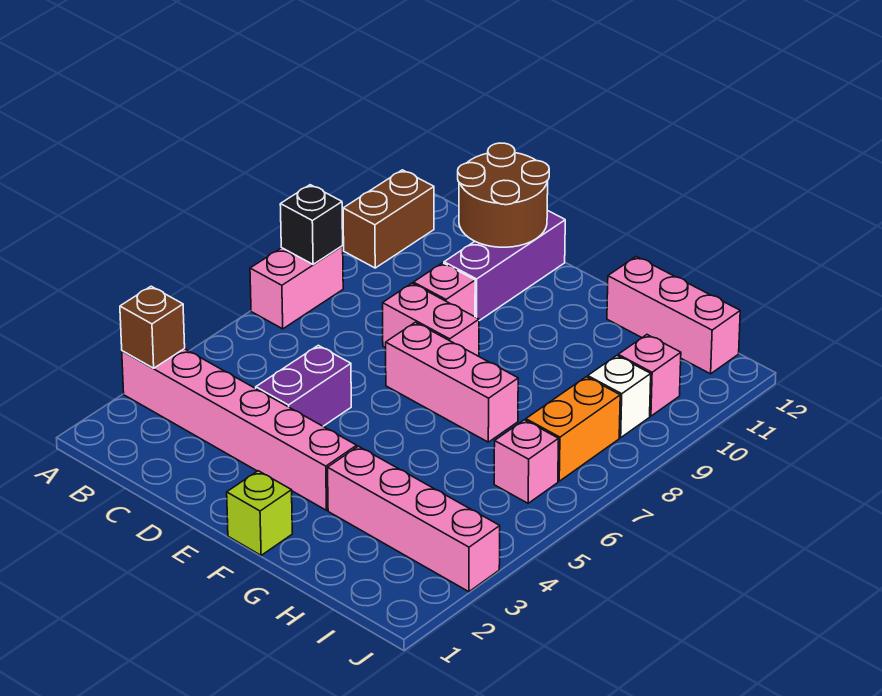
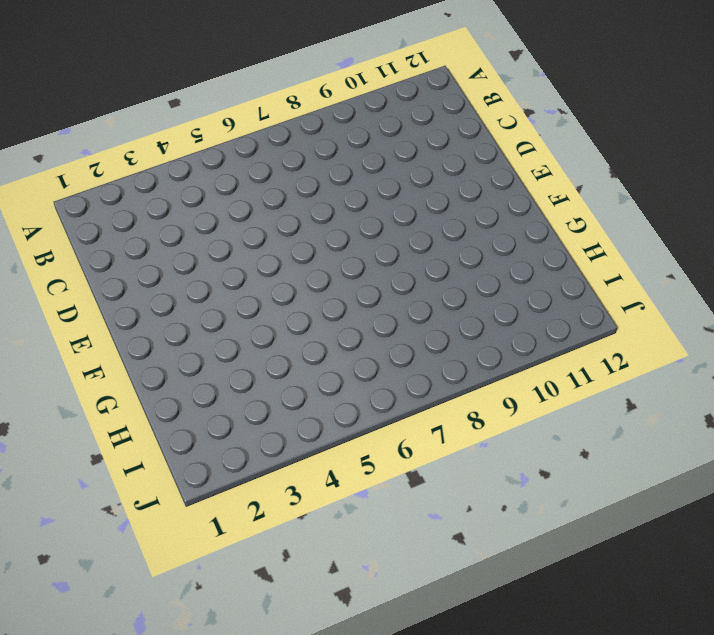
none -> pink brick A3:F3 level 1
none -> pink brick A7:A8 level 1
none -> brown brick A10:A11 level 1

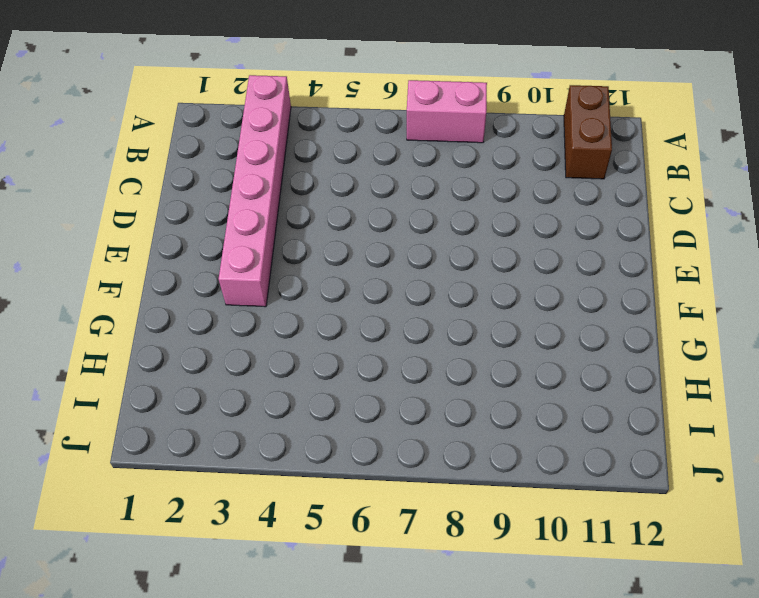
brown brick A11:B11 level 1 -> brown brick A10:A11 level 1
none -> purple brick D4:D5 level 1
none -> pink brick D8:E8 level 1
none -> pink brick D9 level 1

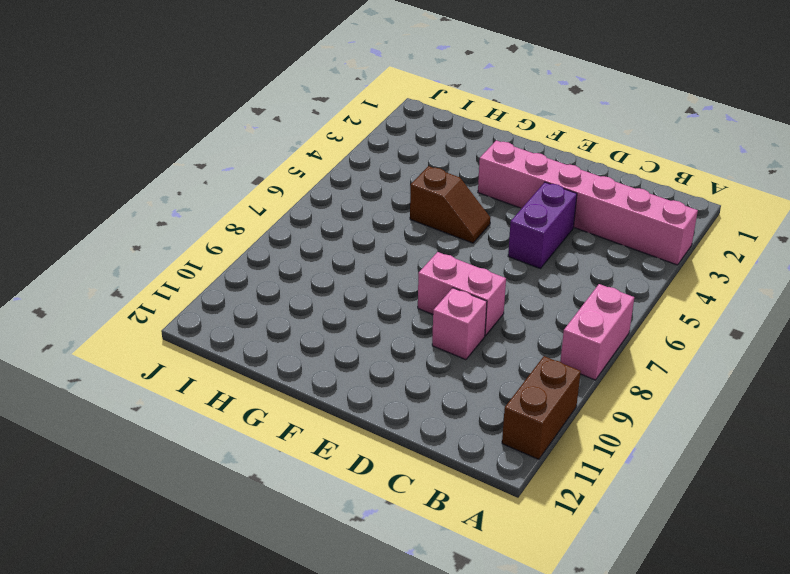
brown slope F5:G5 level 1 top G -> none
none -> purple brick D10:D12 level 1
none -> pink brick E7:G7 level 1
none -> lime brick F1 level 1

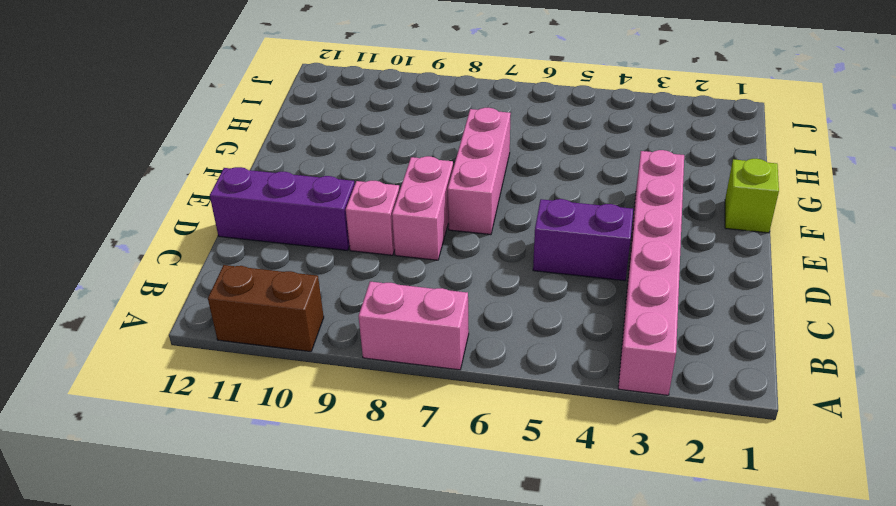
none -> pink brick G3:J3 level 1
none -> pink brick G12:I12 level 1
none -> pink brick I6 level 1

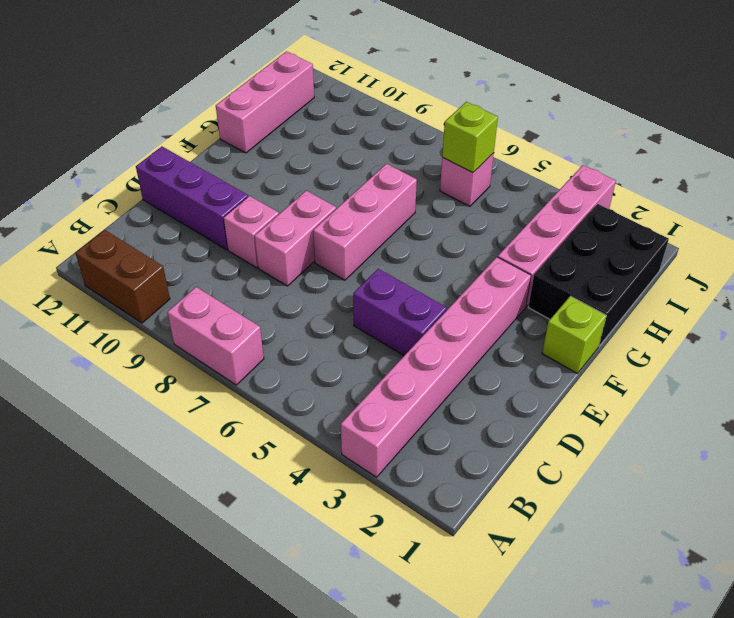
black brick G1:I2 level 1 -> none
lime brick I6 level 2 -> none
none -> orange brick I7:I8 level 1
none -> white brick I9 level 1
none -> pink brick I10 level 1

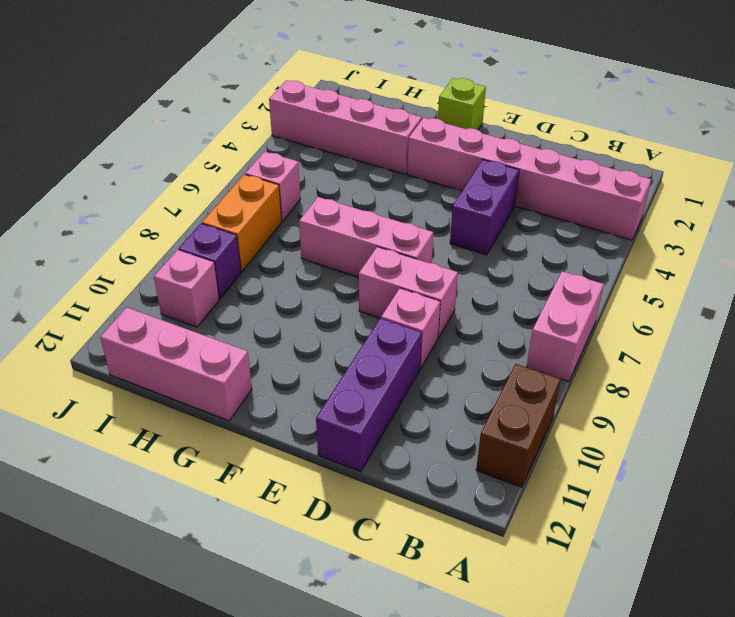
purple brick I9 level 1 -> white brick I9 level 1
none -> brown brick A3 level 2
none -> black brick A8 level 2
none -> brown round brick C11:D12 level 2

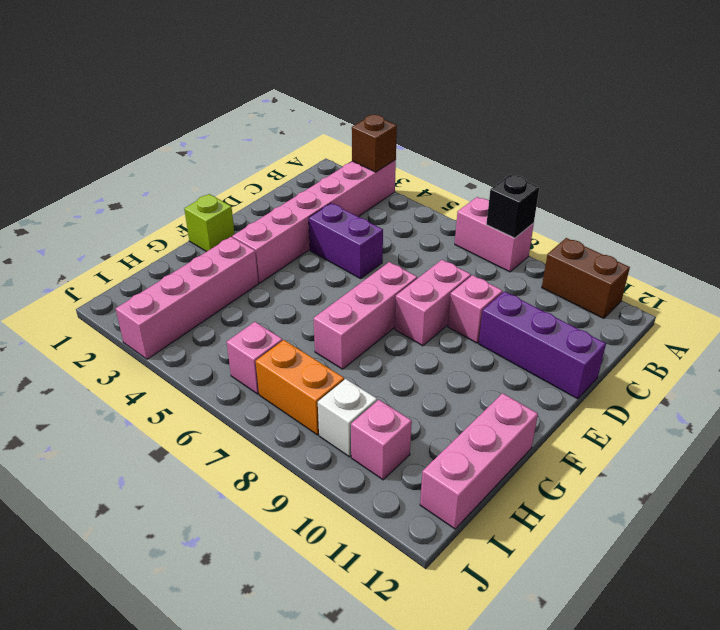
none -> brown round brick C11:D12 level 2

